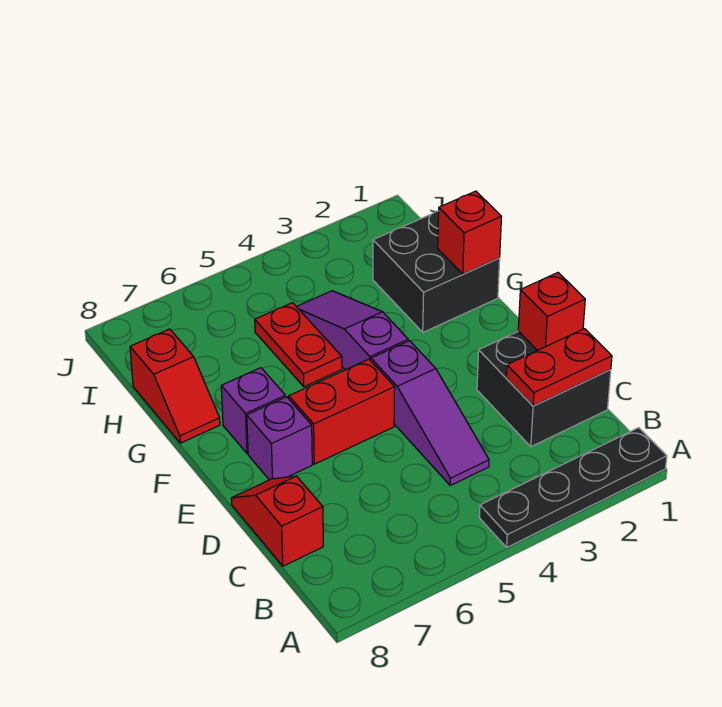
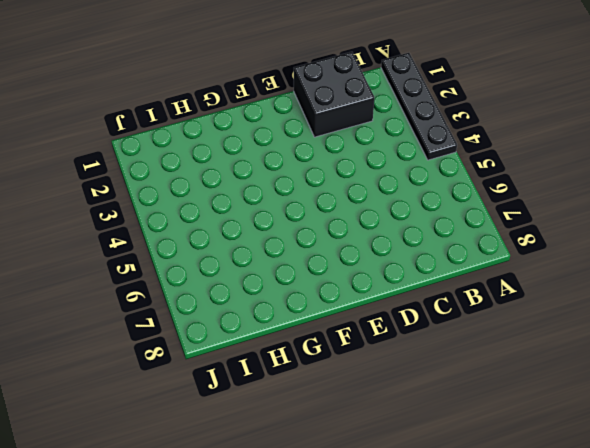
none -> purple slope C4:E4 level 1 top E
none -> red slope C8:D8 level 1 top C
none -> red brick E5:E6 level 1

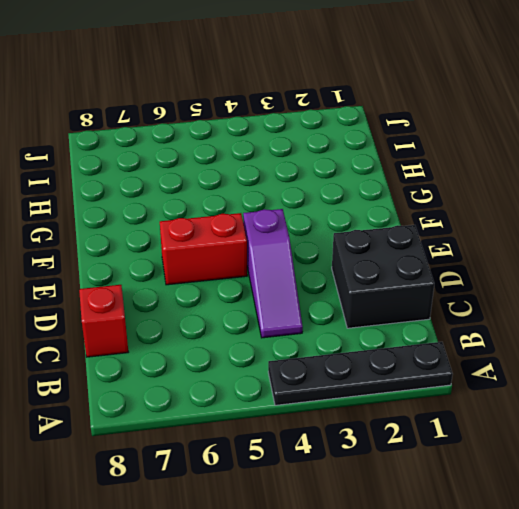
none -> purple brick E7 level 1
none -> purple slope F4:H4 level 1 top F
none -> purple brick F7 level 1

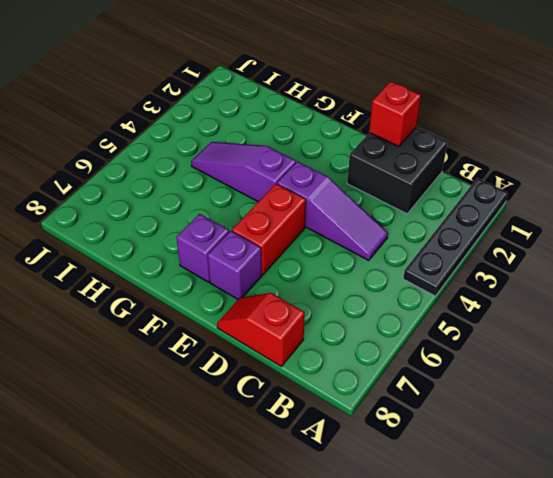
none -> black brick G1:H2 level 1
none -> red plate G5:H5 level 1
none -> red slope G8:H8 level 1 top H

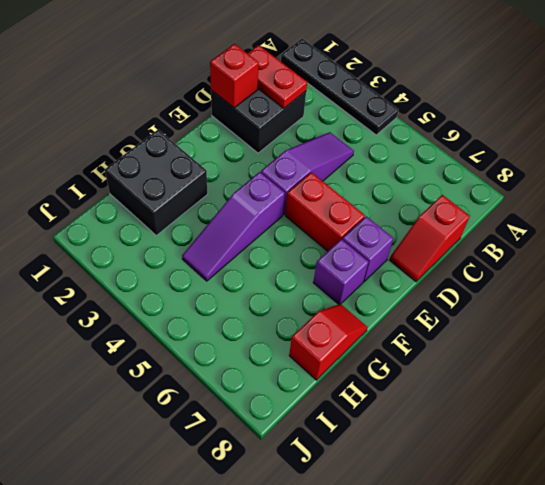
none -> red plate G5:H5 level 1
none -> red brick G1 level 2

